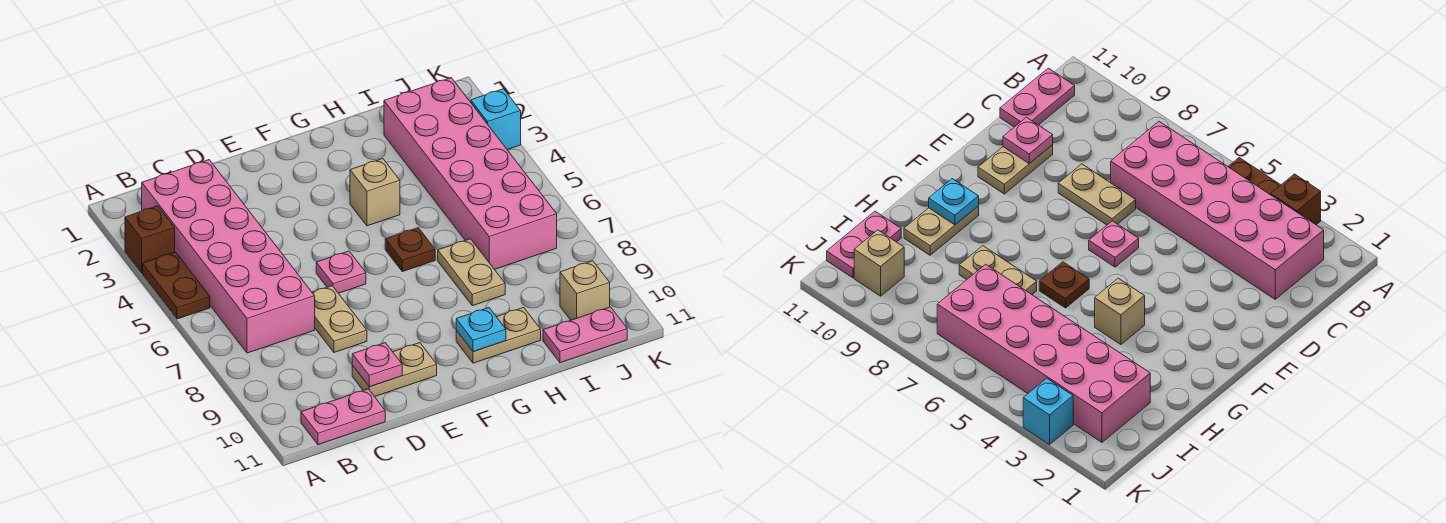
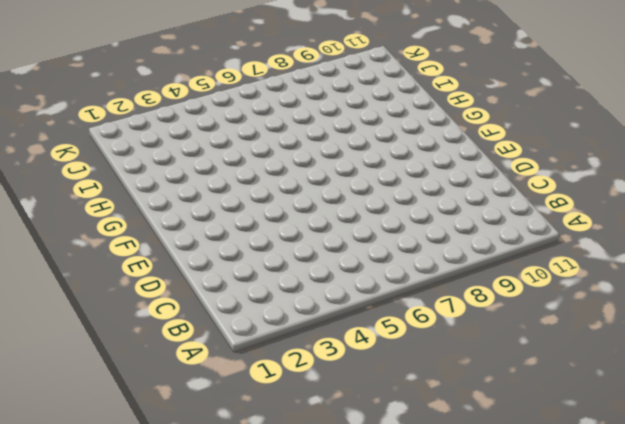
none -> brown brick A3 level 1
none -> brown plate A4:A5 level 1
none -> pink brick B2:C7 level 1

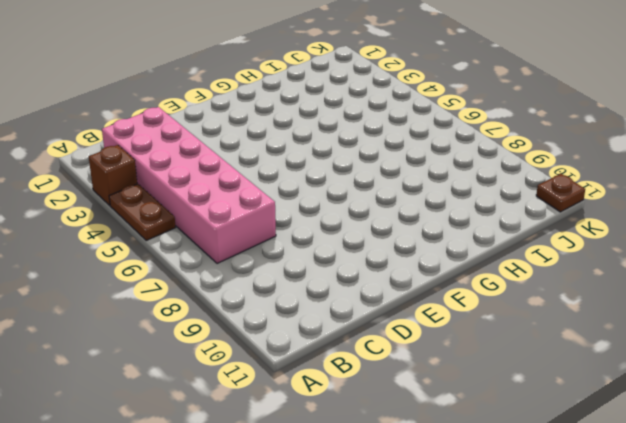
brown plate K11 level 1 -> brown plate G6 level 1
none -> pink plate B11:C11 level 1
none -> tan plate D7:D8 level 1
none -> tan plate D10:E10 level 1

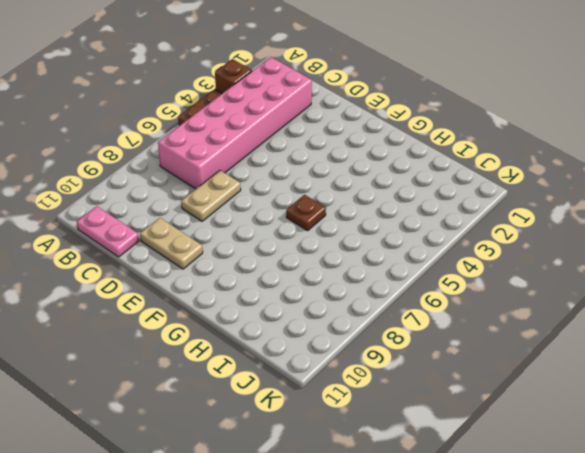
none -> pink plate E6 level 1
none -> tan brick G4 level 1
none -> tan plate G10:H10 level 1

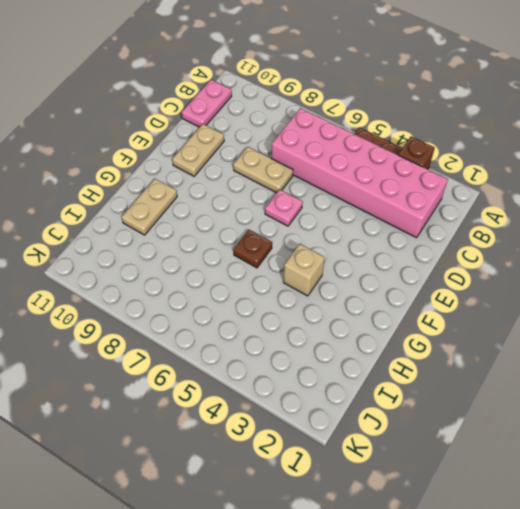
none -> tan plate H7:H8 level 1
none -> pink brick I2:J7 level 1
none -> pink plate I11:J11 level 1

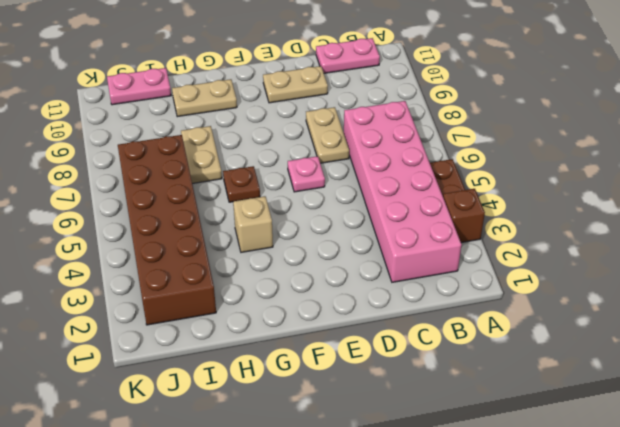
brown brick I2:J7 level 1 -> pink brick I2:J7 level 1
none -> tan brick J10 level 1
none -> cyan brick K3 level 1
none -> pink plate D10 level 2

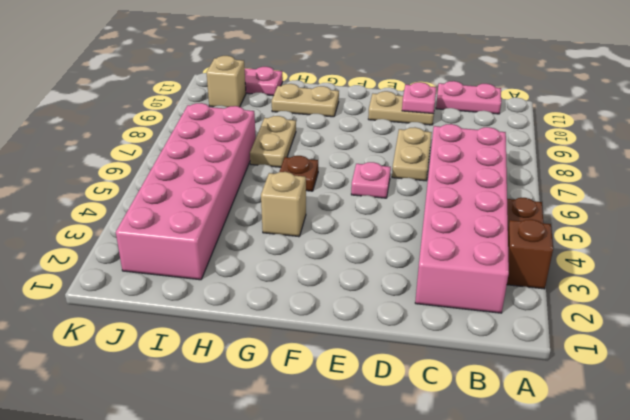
none -> cyan brick K3 level 1
none -> cyan plate G10 level 2

